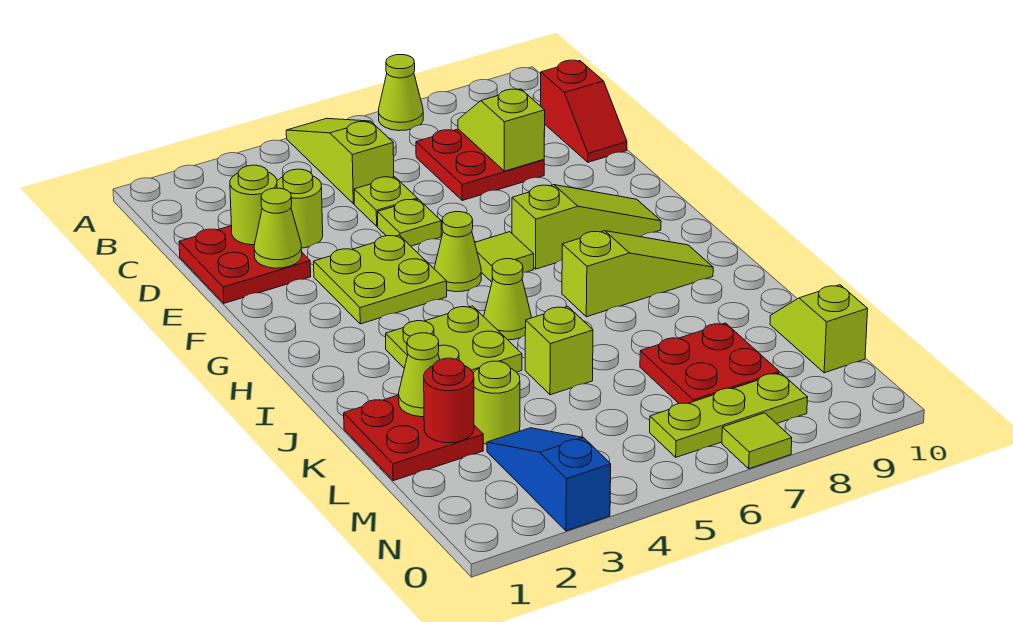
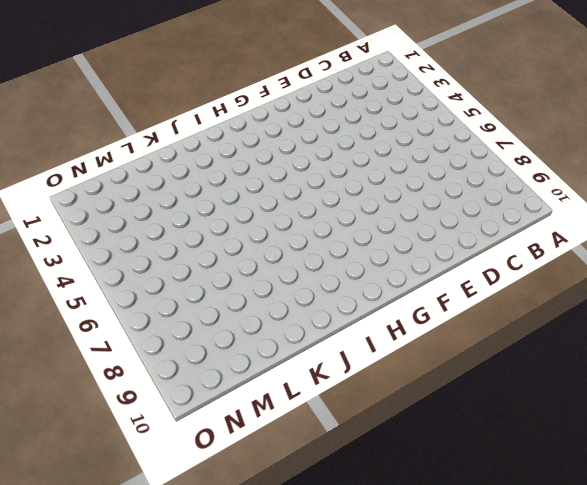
none -> lime slope A5:C5 level 1 top C
none -> lime cone A7 level 1
none -> red plate C7:D8 level 1

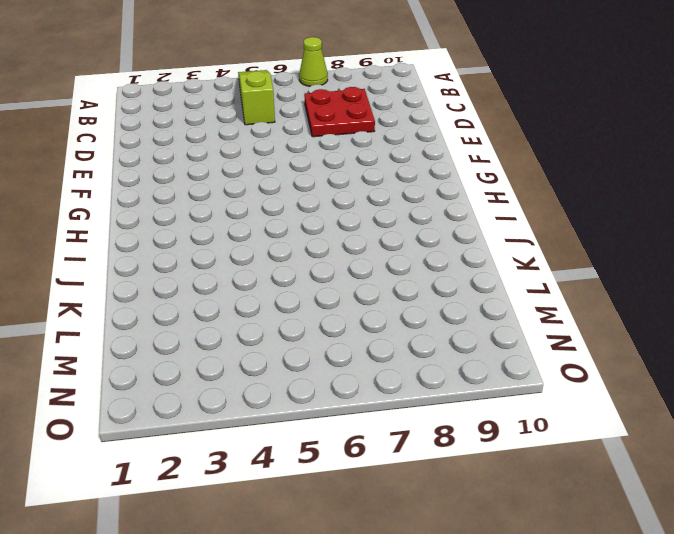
none -> red slope C10:D10 level 1 top C
none -> red plate D1:E2 level 1
none -> lime round brick D3 level 1

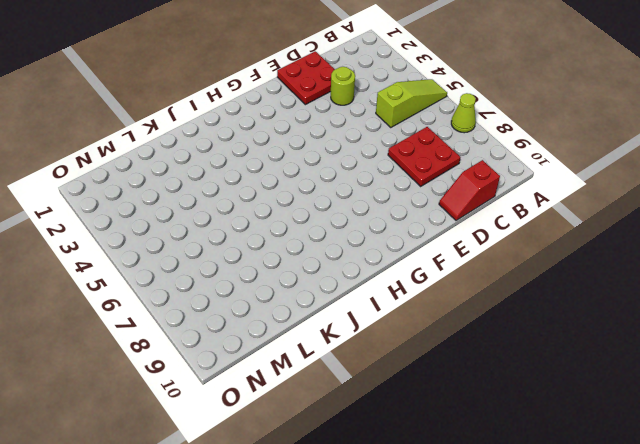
none -> lime plate D5 level 1
none -> lime plate E5 level 1
none -> lime plate F3:G4 level 1

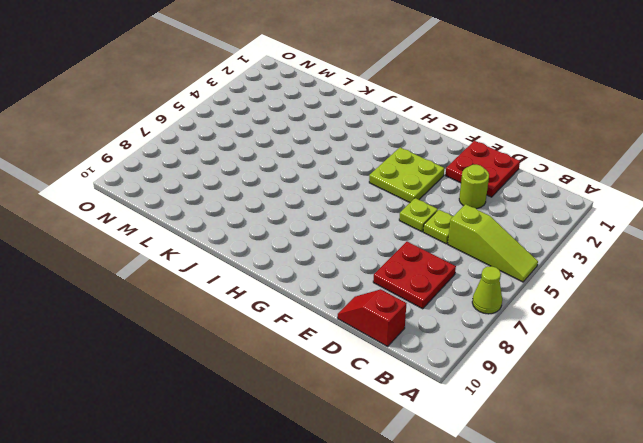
none -> lime cone G5 level 1
none -> lime tile G6 level 1
none -> lime slope G7:G9 level 1 top 7

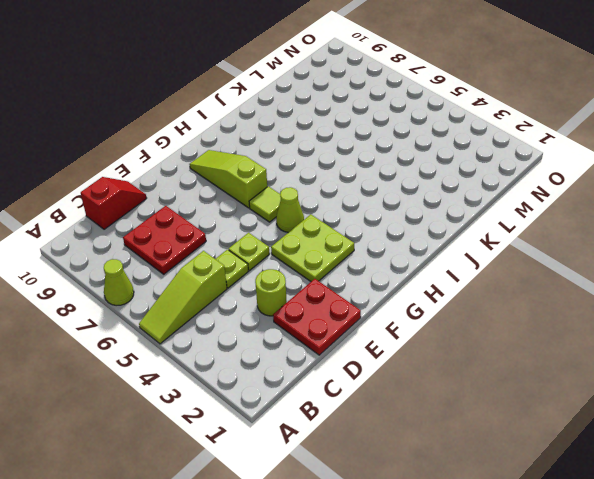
none -> lime plate I3:J4 level 1
none -> lime cone I5 level 1
none -> lime slope I7:I9 level 1 top 7

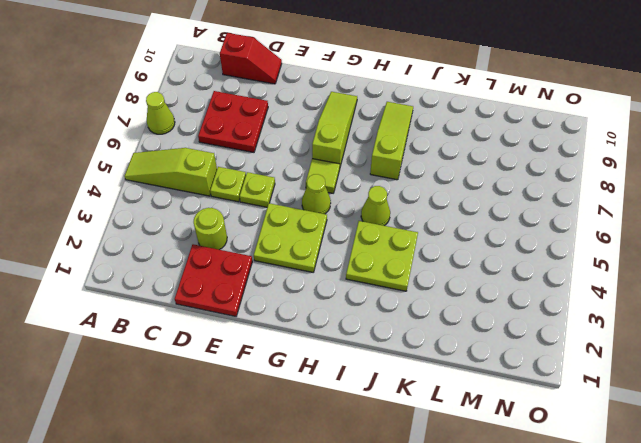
none -> red plate K1:L2 level 1
none -> lime brick K5 level 1
none -> lime round brick L3 level 1

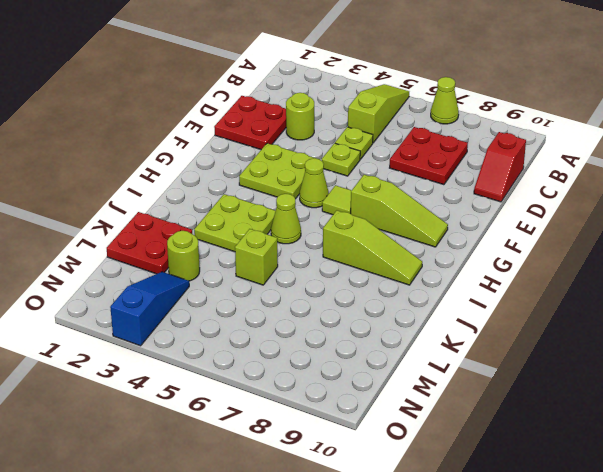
none -> red plate L7:M8 level 1
none -> lime slope L10:M10 level 1 top M
none -> lime plate N6:N8 level 1

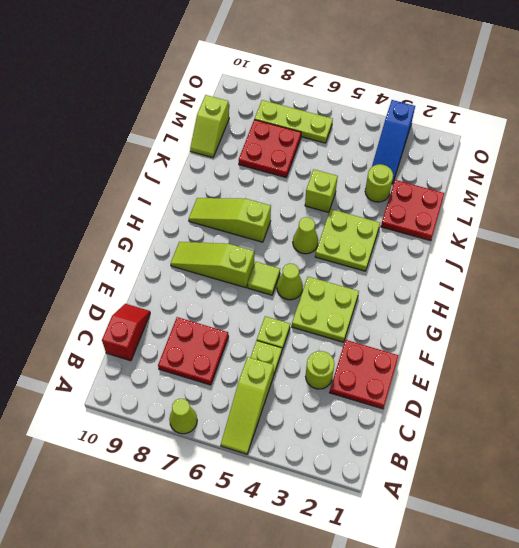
none -> lime tile O7 level 1
none -> lime slope C8:D8 level 2 top D
none -> lime round brick D2 level 2

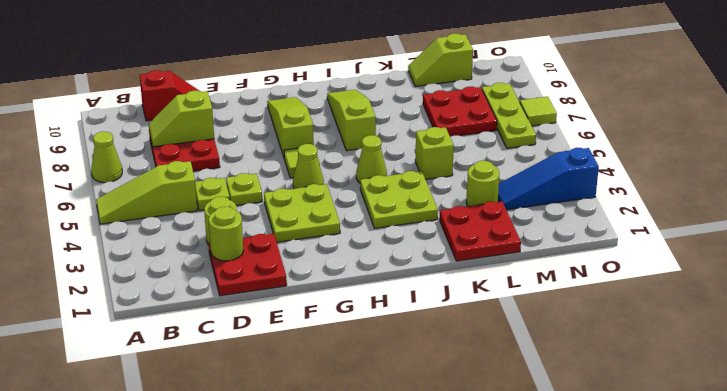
none -> lime cone E2 level 2
none -> lime cone K2 level 2
none -> red round brick L2 level 2

